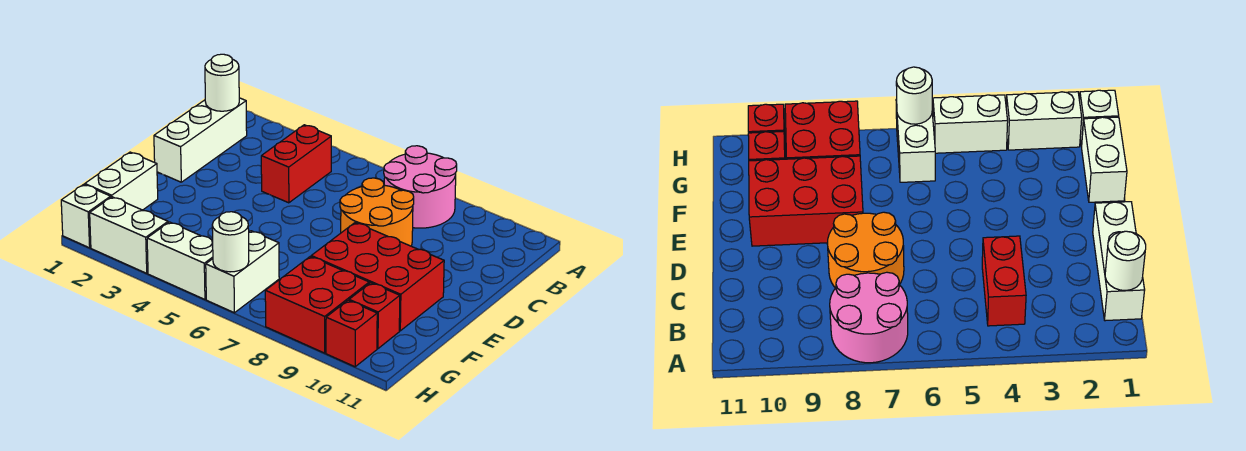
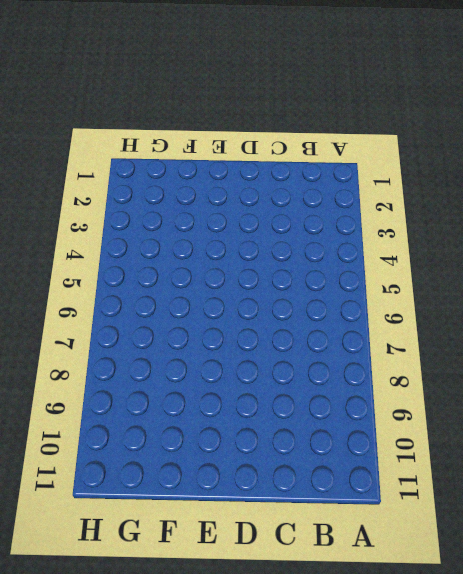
none -> pink round brick A7:B8 level 1
none -> white brick B1:D1 level 1
none -> red brick B4:C4 level 1

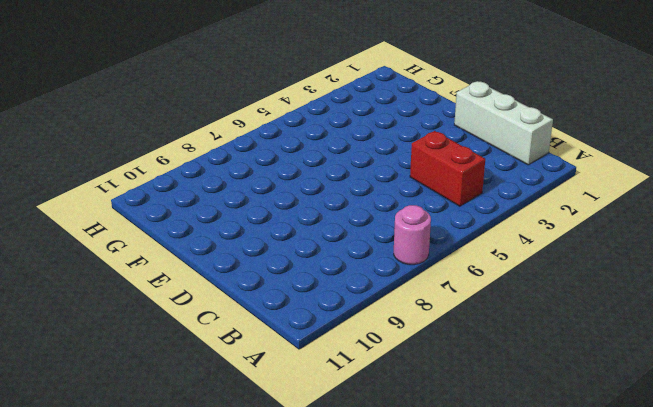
pink round brick A7 level 1 -> pink round brick A7:B8 level 1
none -> orange round brick C7:D8 level 1
none -> red brick E8:F10 level 1
none -> white brick F1:G1 level 1

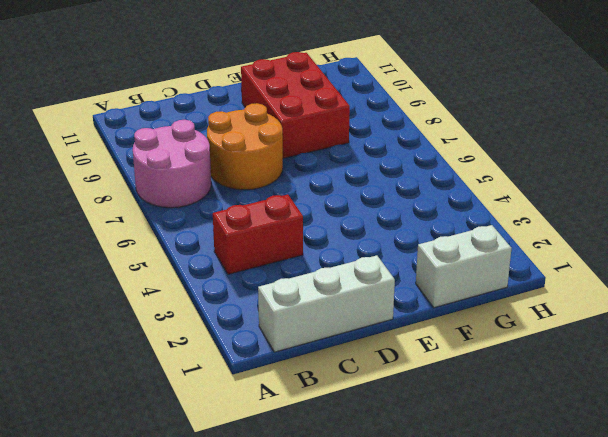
none -> white brick G6:H6 level 1
none -> red brick G8:H9 level 1
none -> red brick G10 level 1

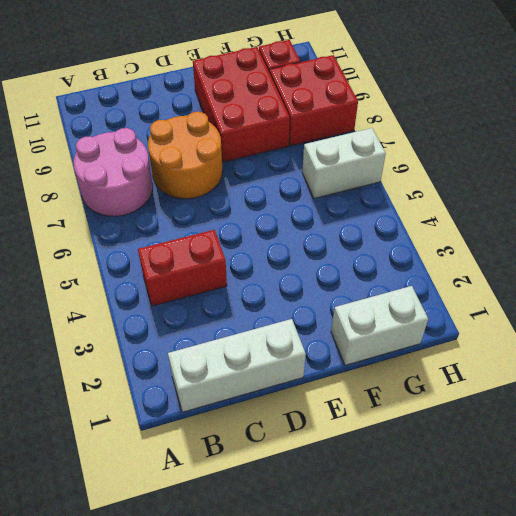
none -> white brick H1 level 1
none -> white brick H2:H3 level 1
none -> white brick H4:H5 level 1

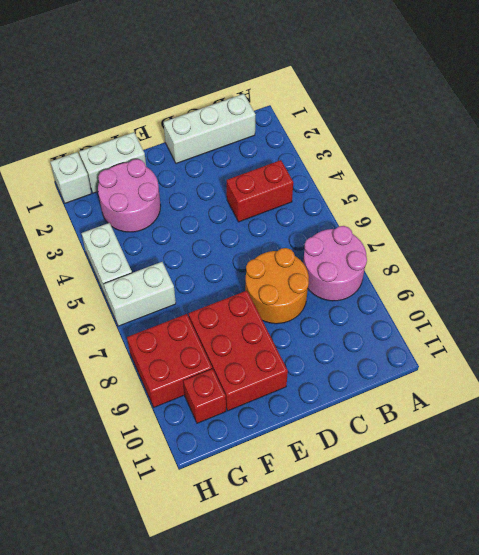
pink round brick F2:G3 level 1 -> none
none -> white brick H2:H3 level 1
none -> red brick H10 level 1
none -> white round brick B1 level 2

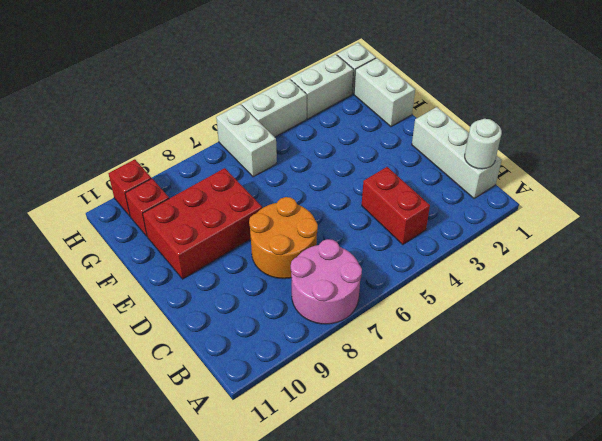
none -> red brick G8:H9 level 1
none -> white round brick H6 level 2

